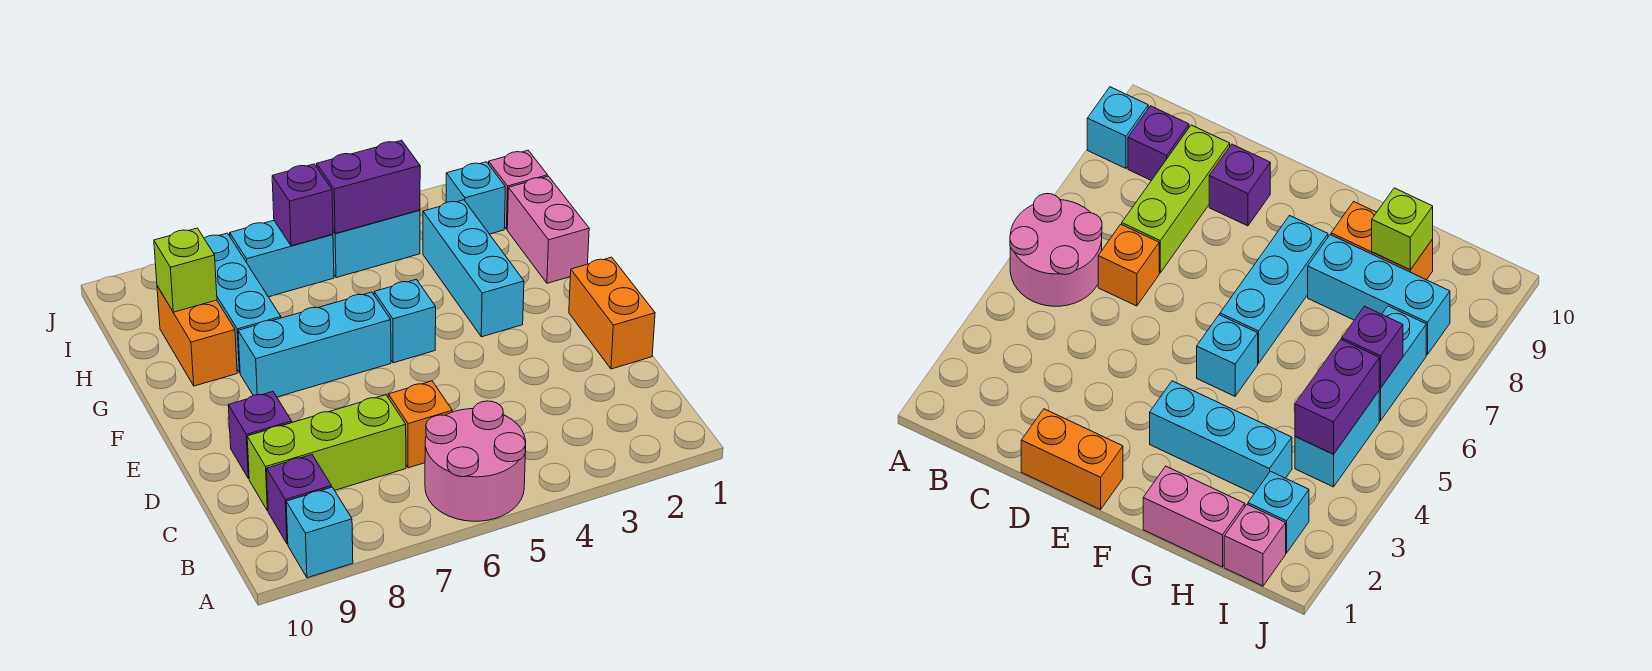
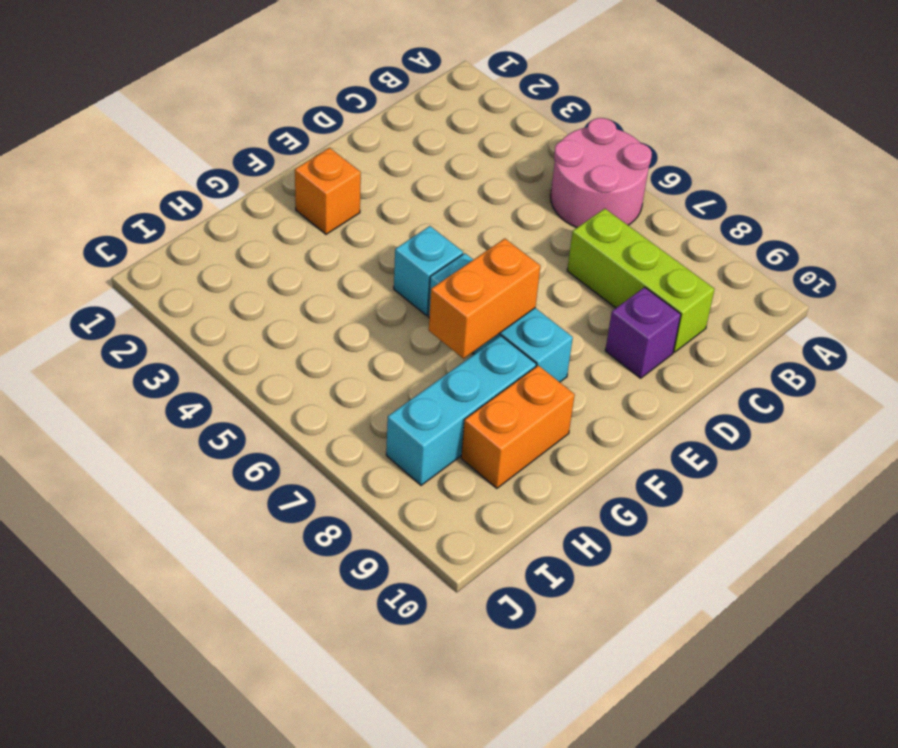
orange brick F2 level 1 -> orange brick C6 level 1
orange brick F7:G7 level 2 -> orange brick D1:E1 level 1
none -> cyan brick A9 level 1
none -> purple brick B9 level 1
none -> cyan brick F3:H3 level 1

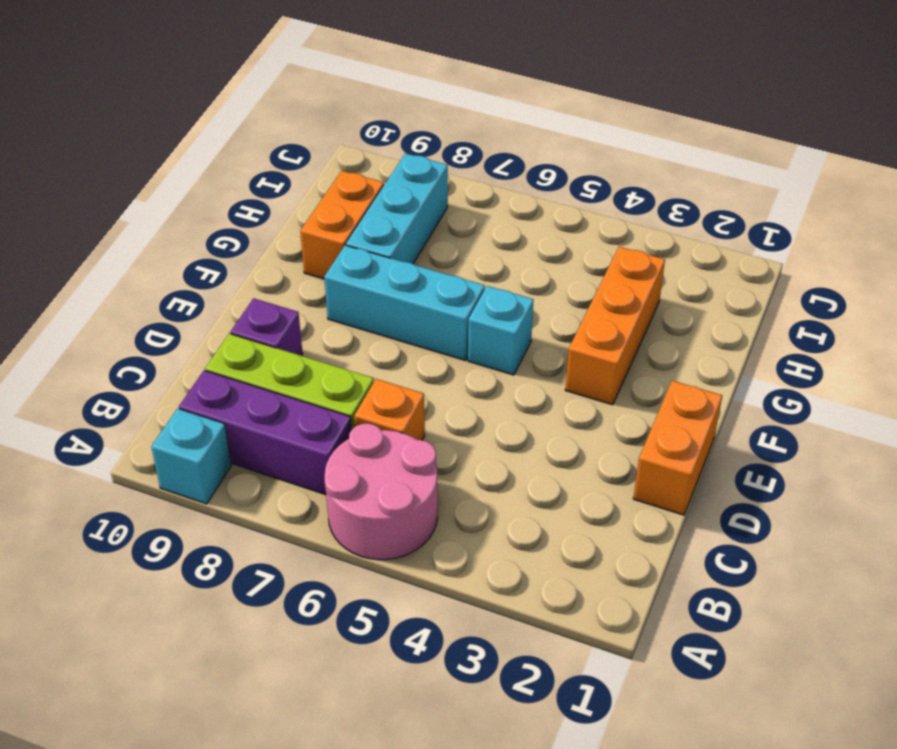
purple brick B7:B9 level 1 -> purple brick B9 level 1
orange brick F3:H3 level 1 -> cyan brick F3:H3 level 1
none -> pink brick G1:H1 level 1
none -> pink brick I1 level 1
none -> cyan brick I2 level 1

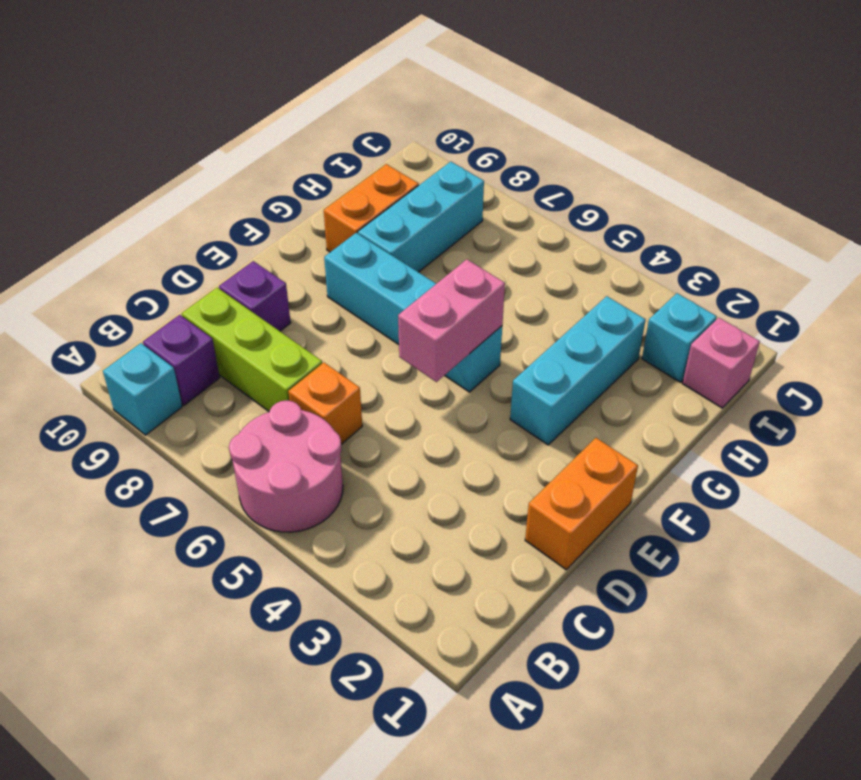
pink brick E5:F5 level 2 -> pink brick G1:H1 level 1
none -> cyan brick I4:I5 level 1
none -> cyan brick I6:I7 level 1
none -> lime brick H9 level 2

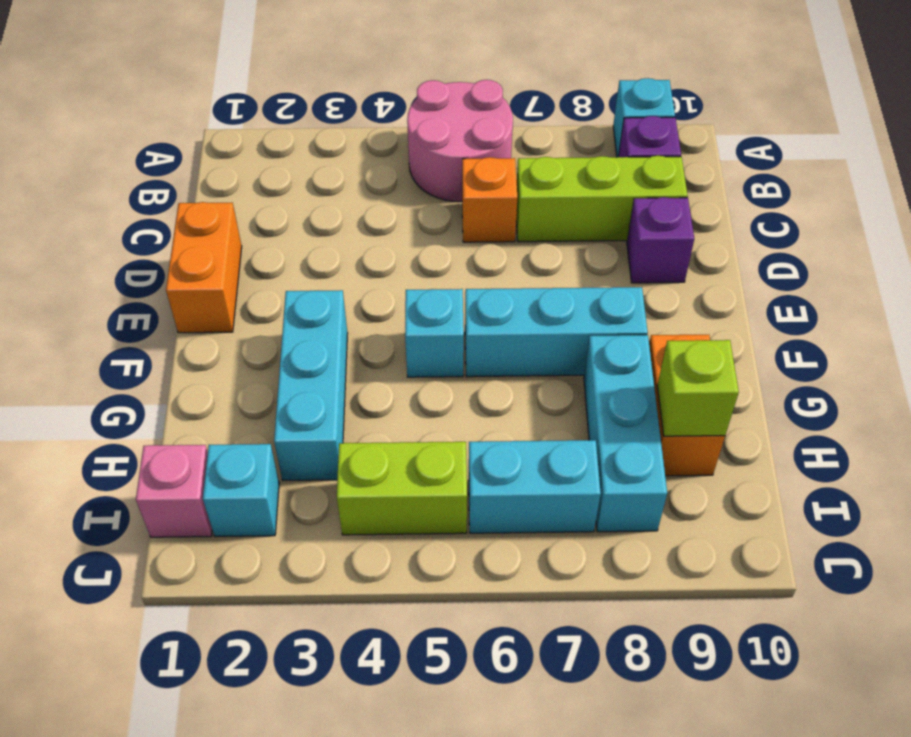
lime brick I4:I5 level 1 -> cyan brick I4:I5 level 1
none -> pink brick G1:H1 level 1
none -> purple brick I4:I5 level 2
none -> purple brick I6 level 2

